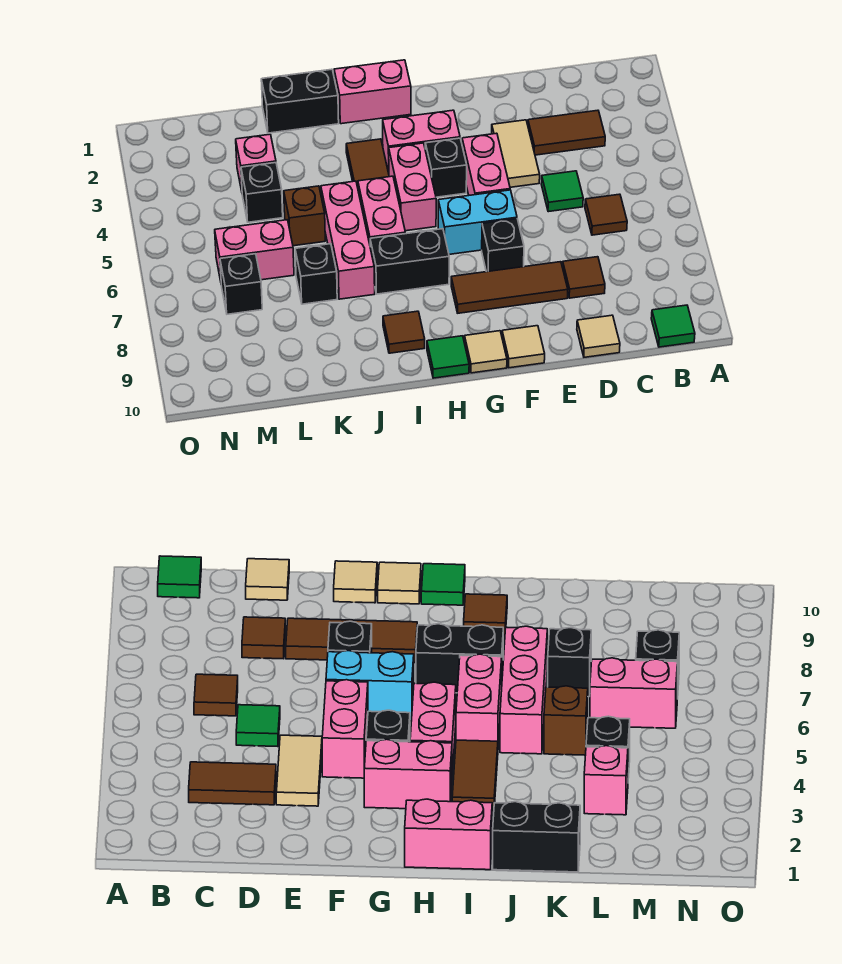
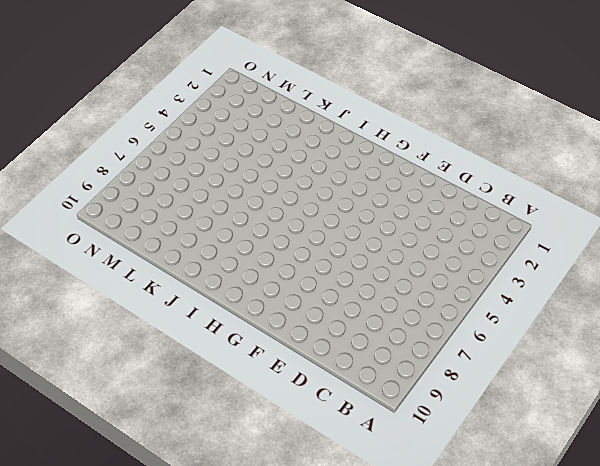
none -> green tile B10 level 1
none -> brown tile C3:D3 level 1
none -> brown tile C6 level 1
none -> green tile D5 level 1

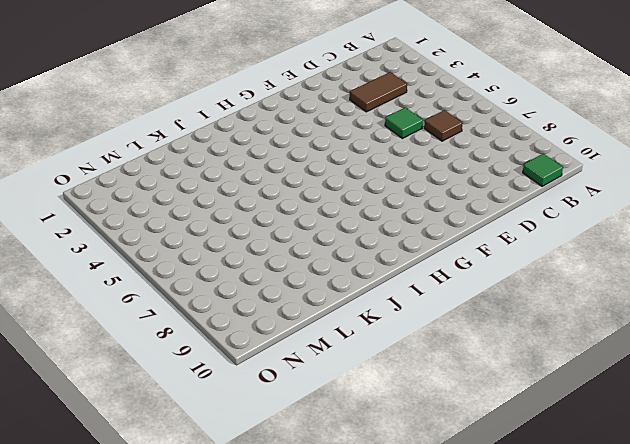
none -> brown tile D8 level 1
none -> tan tile D10 level 1
none -> tan tile E3:E4 level 1
none -> brown tile E8:G8 level 1

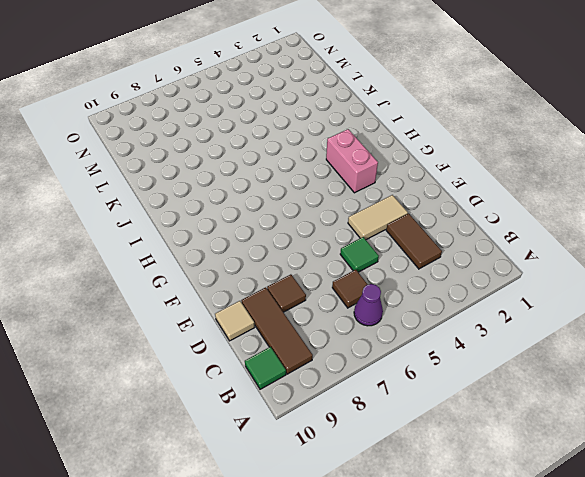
purple cone B6 level 1 -> none
brown tile B9:D9 level 1 -> brown tile E8:G8 level 1
none -> pink brick F4:F5 level 1
none -> cyan brick F6:G6 level 1
none -> black brick F7 level 1
none -> tan tile F10 level 1

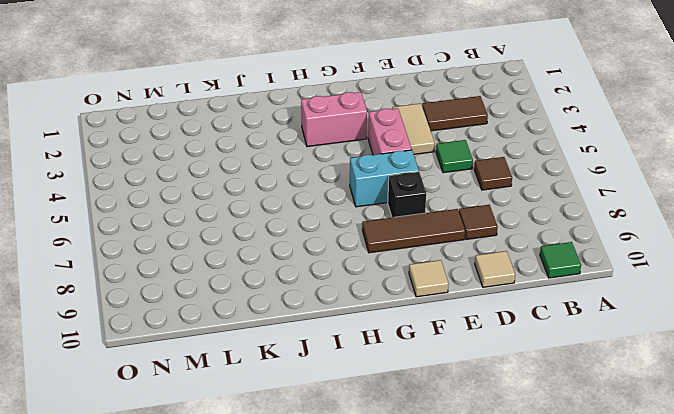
none -> black brick G4 level 1
none -> tan tile G10 level 1
none -> pink brick H1:I1 level 1
none -> pink brick H4:H5 level 1

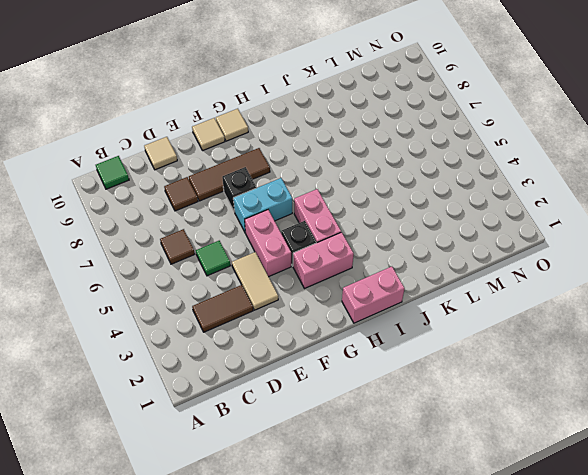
none -> black brick H7:I7 level 1
none -> green tile H10 level 1
none -> brown tile I3:I4 level 1
none -> pink brick I5:I6 level 1

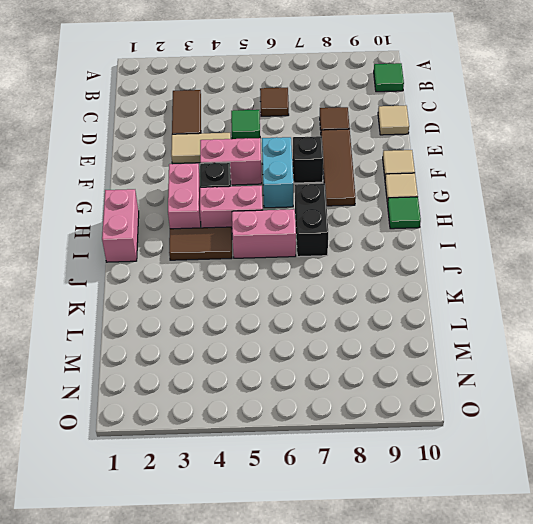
none -> brown tile I9 level 1
none -> black brick J1:K1 level 1
none -> pink brick J5:J7 level 1
none -> brown brick K5 level 1

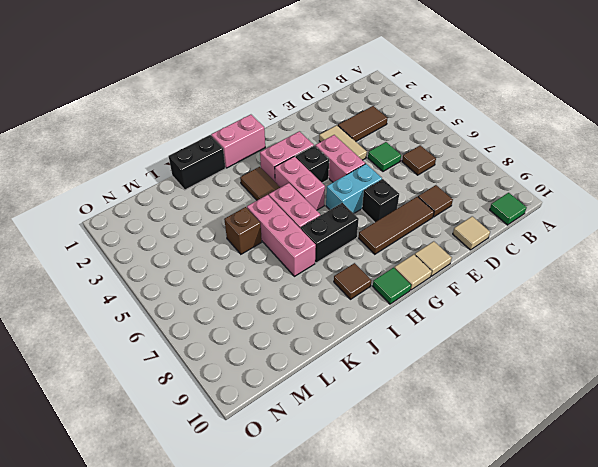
none -> black brick K7 level 1
none -> pink brick L3 level 1
none -> black brick L4 level 1
none -> pink brick L6:M6 level 1

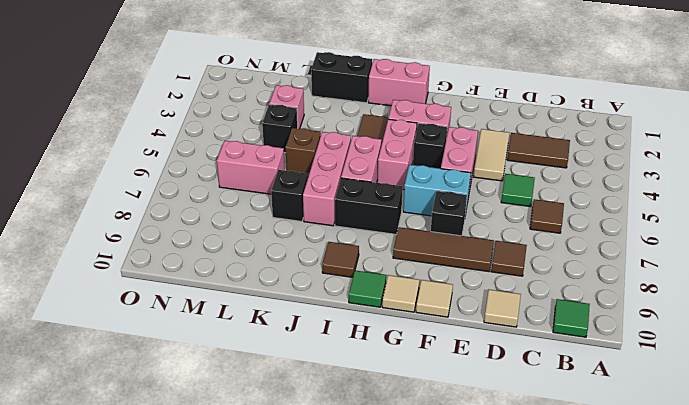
none -> black brick M7 level 1

